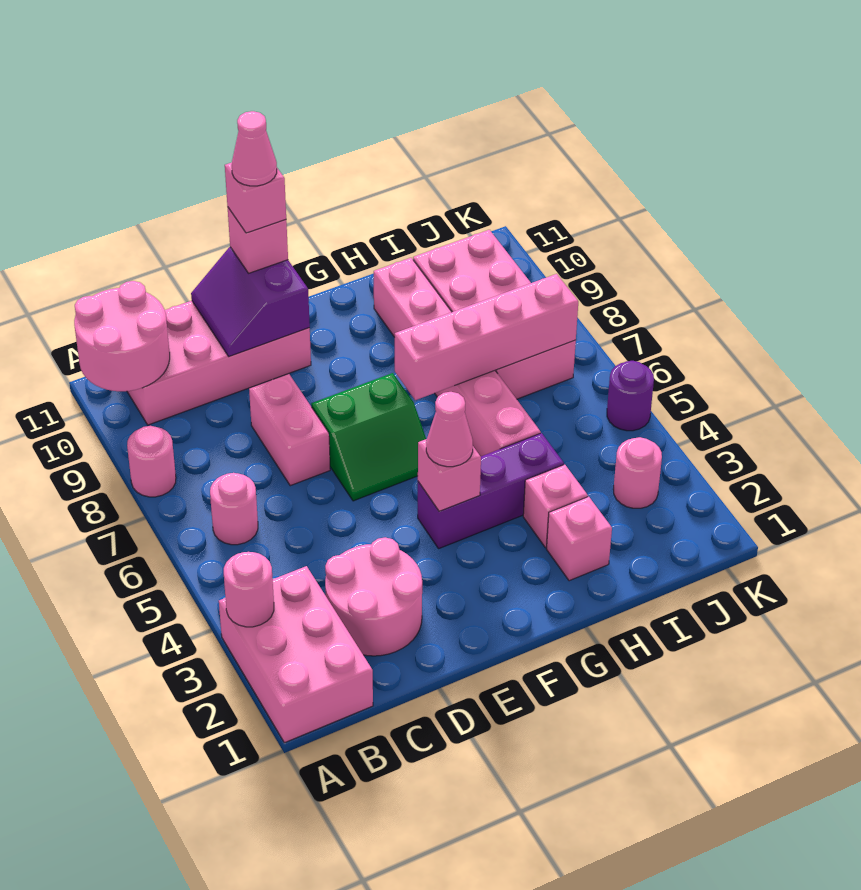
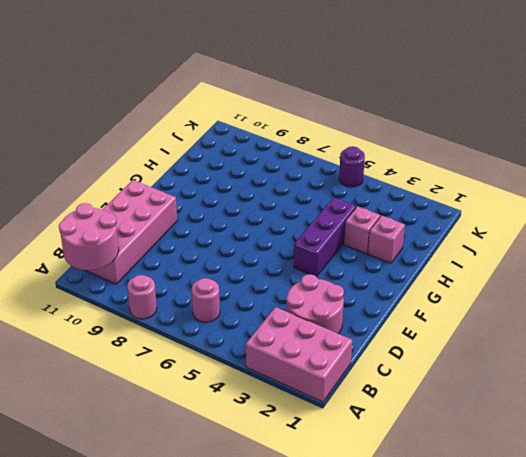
none -> pink brick D7:D8 level 1
none -> green slope E6:F7 level 1 top 7
none -> pink brick H5:H10 level 1

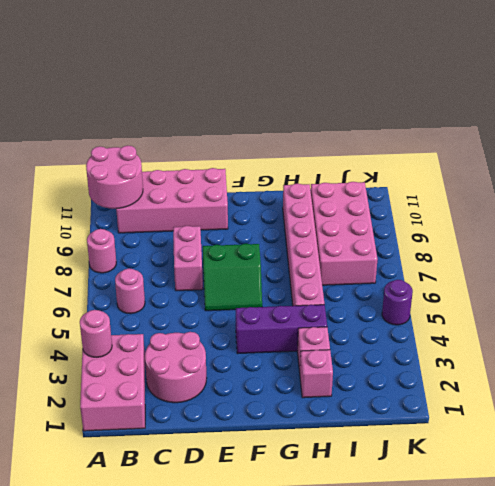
none -> pink round brick J3 level 1
none -> purple slope D10:E11 level 2 top E
none -> pink brick F4 level 2

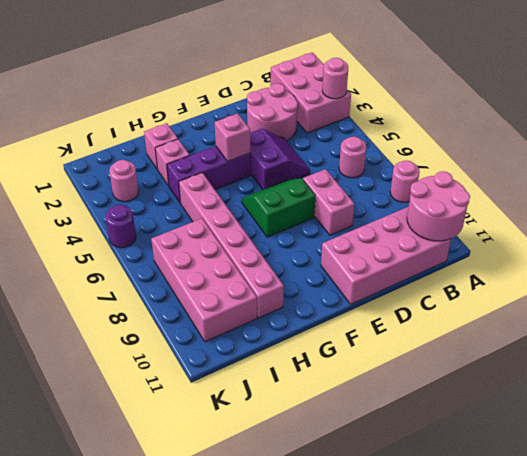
purple slope D4:E5 level 1 top E -> purple slope D10:E11 level 2 top E
none -> pink brick G7:J7 level 2
none -> pink brick E11 level 3
none -> pink cone F4 level 3

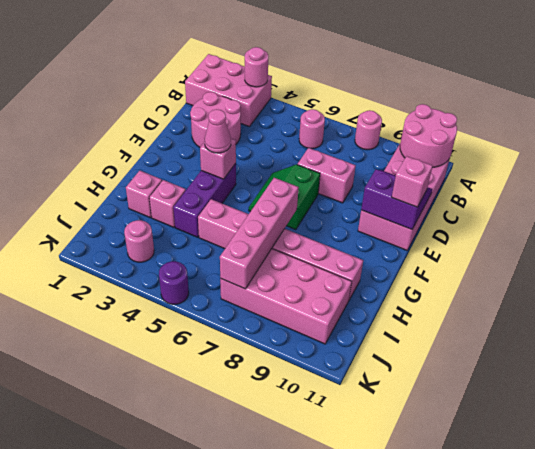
none -> pink brick E11 level 4
none -> pink cone E11 level 5

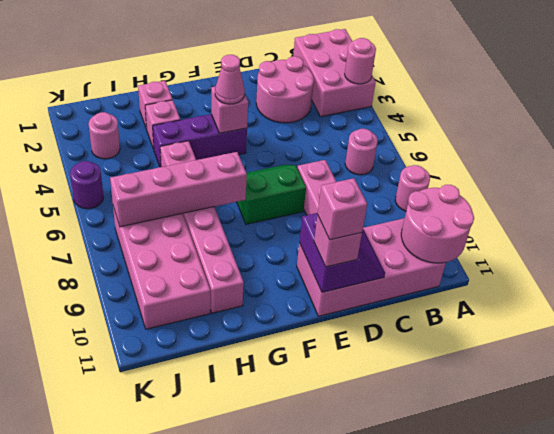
none -> pink cone E11 level 5

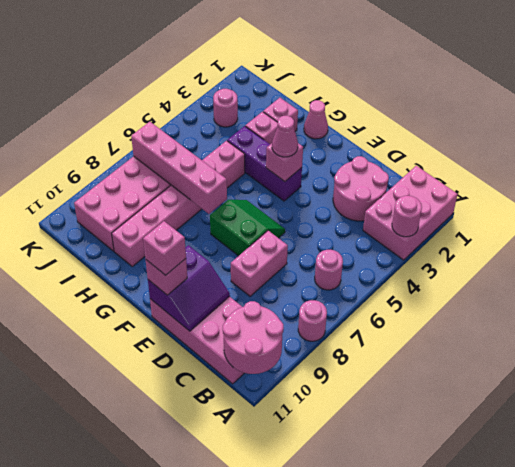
pink cone G1 level 1 -> pink cone E11 level 5
none -> purple round brick K5 level 1

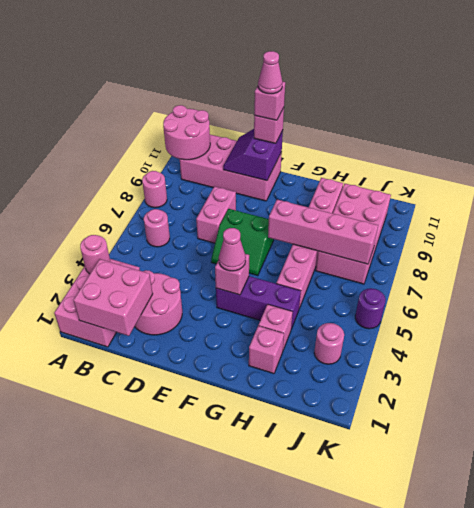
pink brick B1:C2 level 2 -> none

